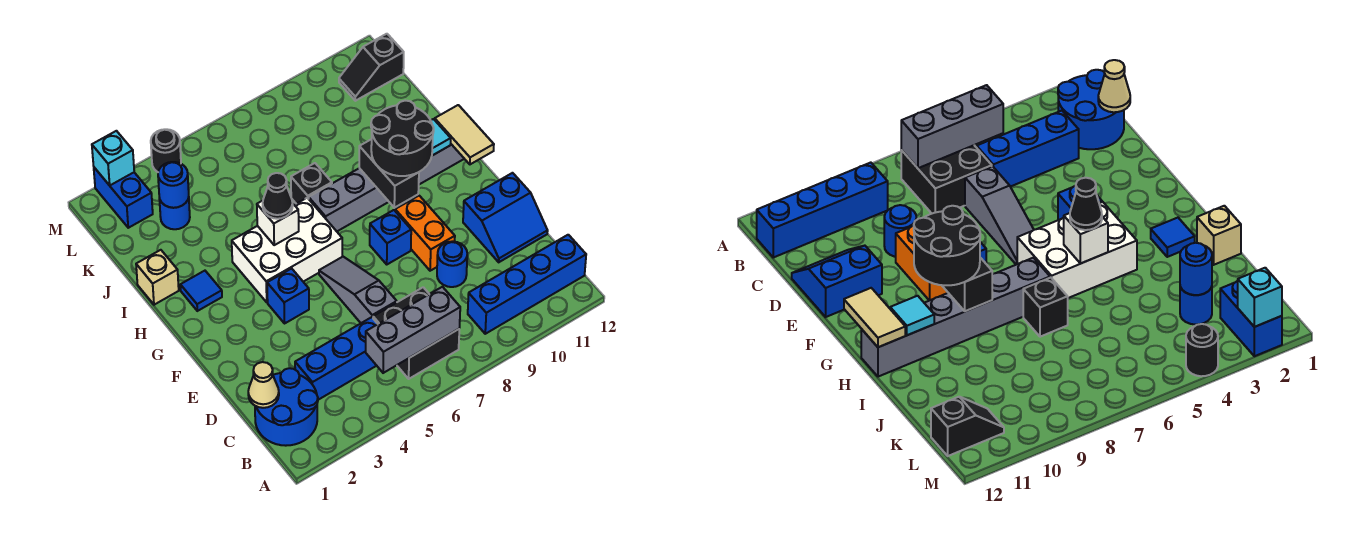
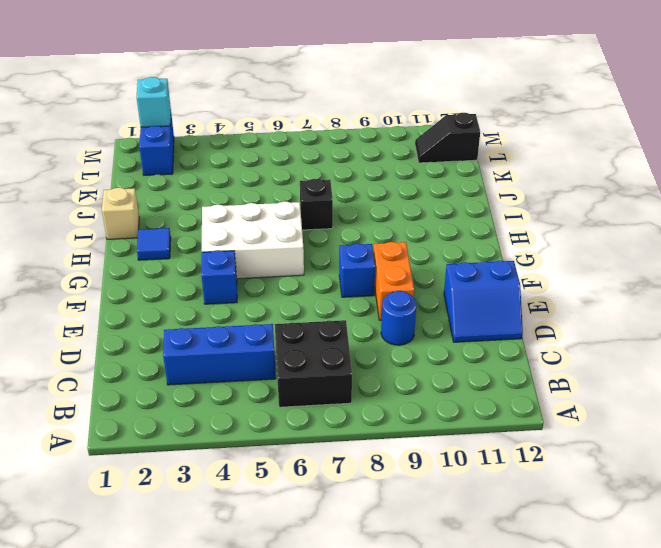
none -> blue round brick B1:C2 level 1
none -> blue brick B9:B12 level 1
none -> grey slope D6:F6 level 1 top D

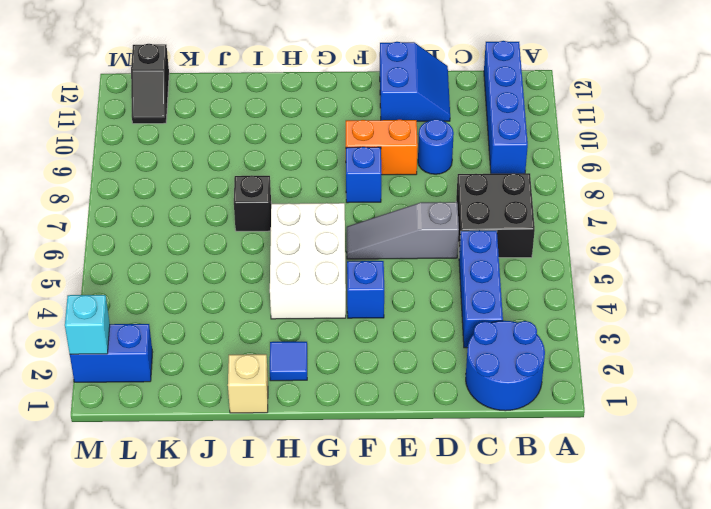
none -> grey brick H7:H12 level 1
none -> blue round brick K3 level 1
none -> black round brick M4 level 1

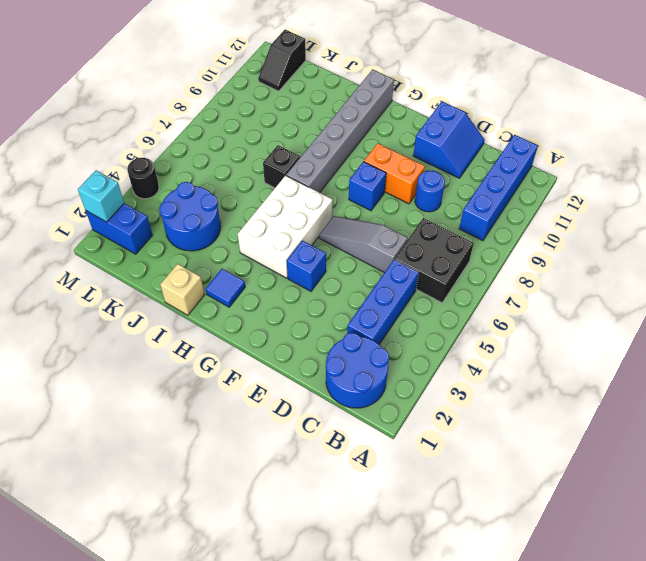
blue round brick J3:K4 level 1 -> blue round brick K3 level 1
none -> grey brick B5:B7 level 2
none -> tan cone C1 level 2
none -> black brick G9:H9 level 2

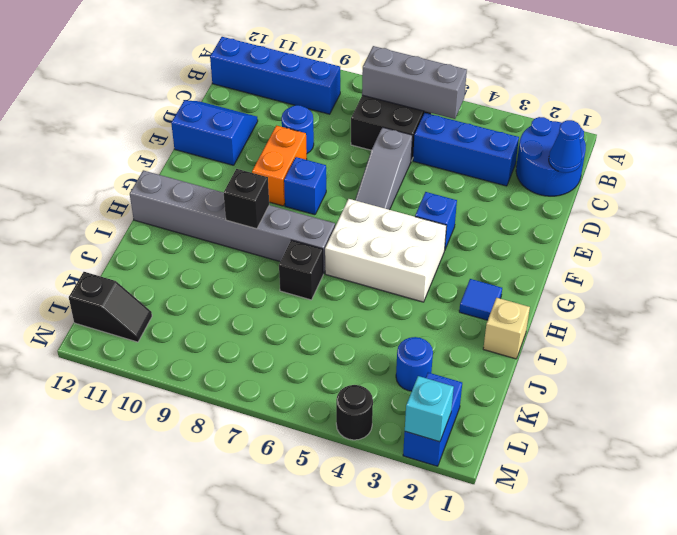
blue cone C1 level 2 -> tan cone C1 level 2
black brick H9 level 2 -> black brick G9:H9 level 2
none -> tan tile G12:H12 level 2
none -> white brick H5 level 2
none -> cyan tile H11 level 2

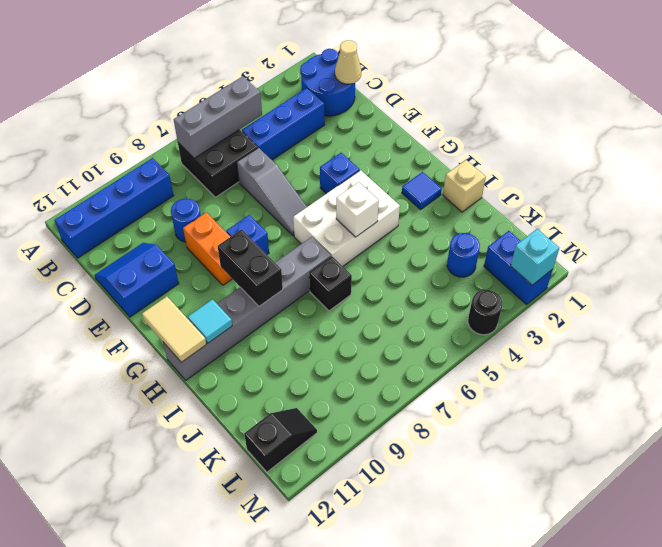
none -> blue round brick K3 level 2
none -> black round brick G9:H10 level 3
none -> black cone H5 level 3

